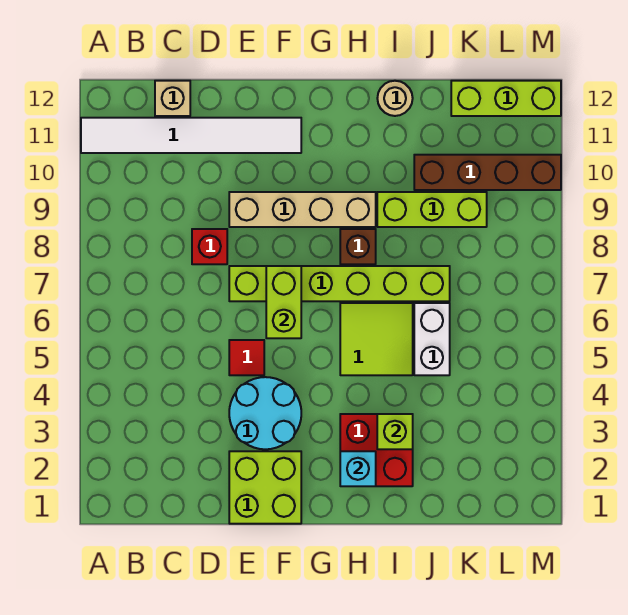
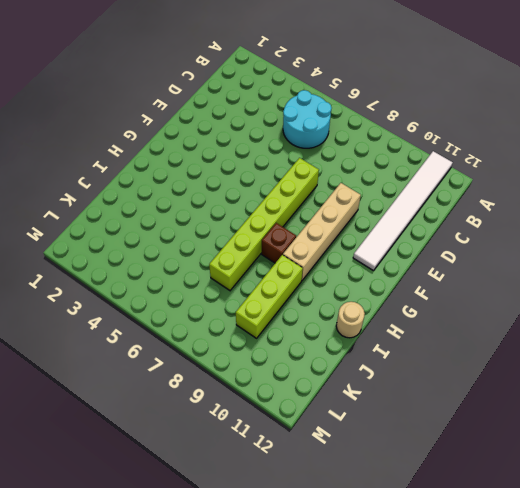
cyan round brick B5:C6 level 1 -> cyan round brick E3:F4 level 1
none -> tan brick C12 level 1
none -> red brick D8 level 1
none -> lime brick E1:F2 level 1

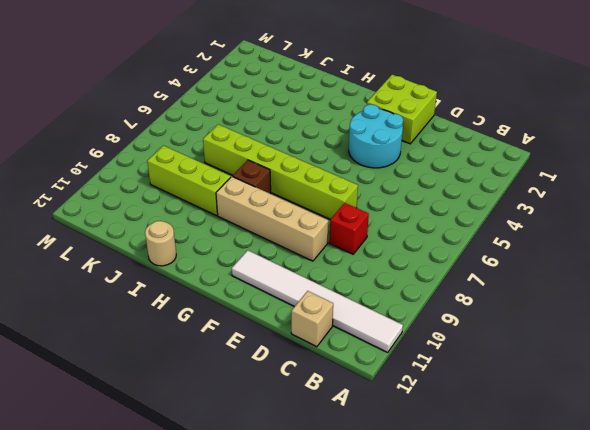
none -> red tile E5 level 1
none -> red brick H2:I3 level 1
none -> lime tile H5:I6 level 1

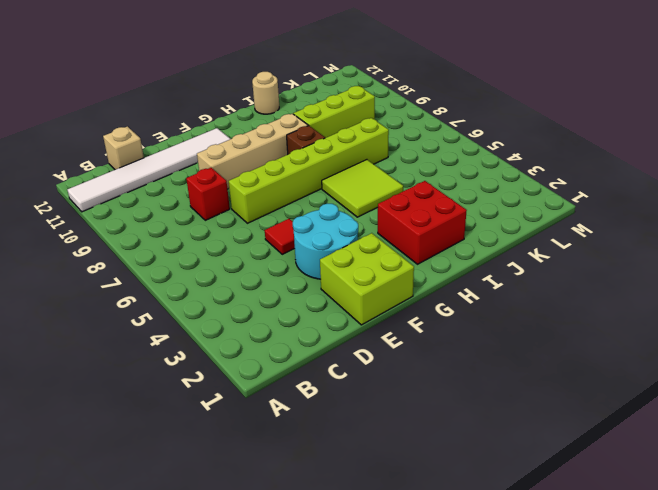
none -> white brick J5:J6 level 1
none -> brown brick J10:M10 level 1
none -> lime brick K12:M12 level 1

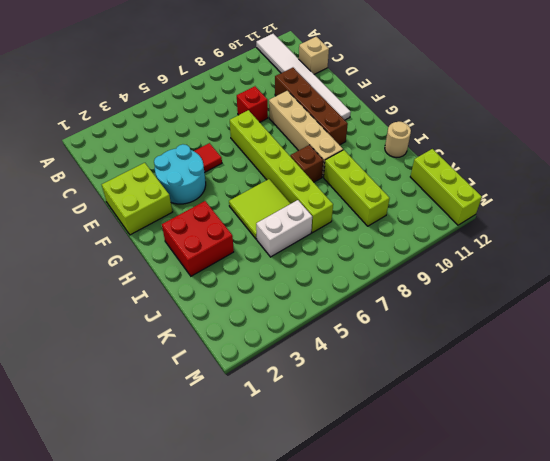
brown brick D10:G10 level 1 -> brown brick J10:M10 level 1
none -> lime brick F6:F7 level 2
none -> cyan brick H2 level 2
none -> lime brick I3 level 2

